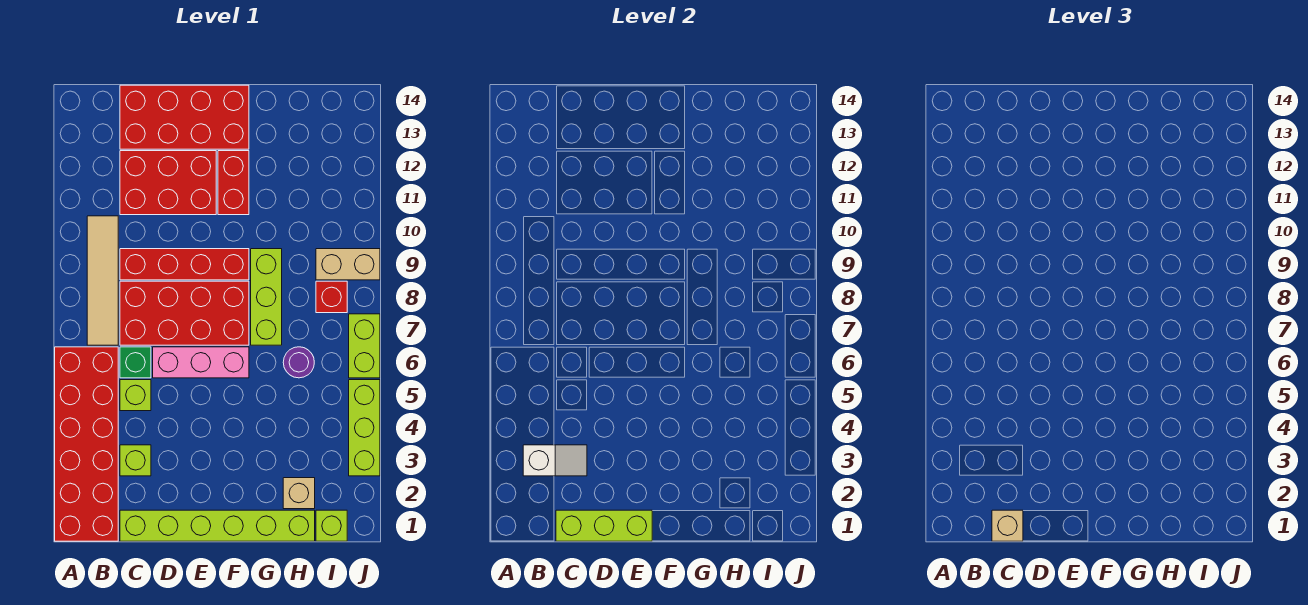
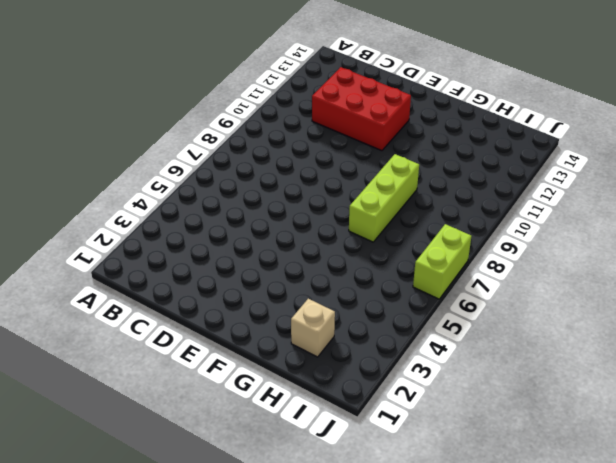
none -> red brick A1:B6 level 1
none -> tan tile B7:B10 level 1
none -> lime brick C1:H1 level 1

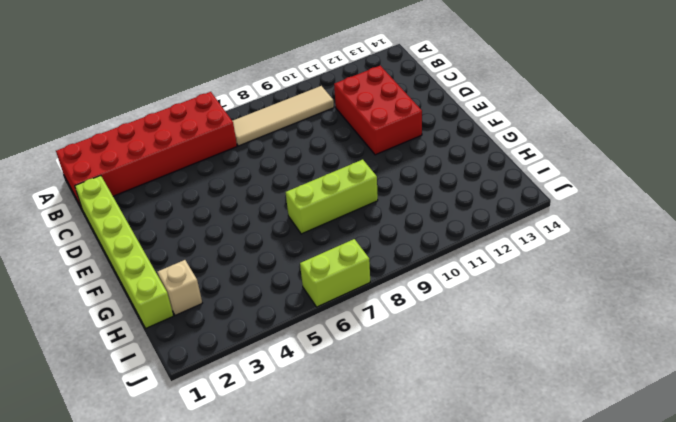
none -> lime brick C3 level 1
none -> lime brick C5 level 1
none -> green brick C6 level 1

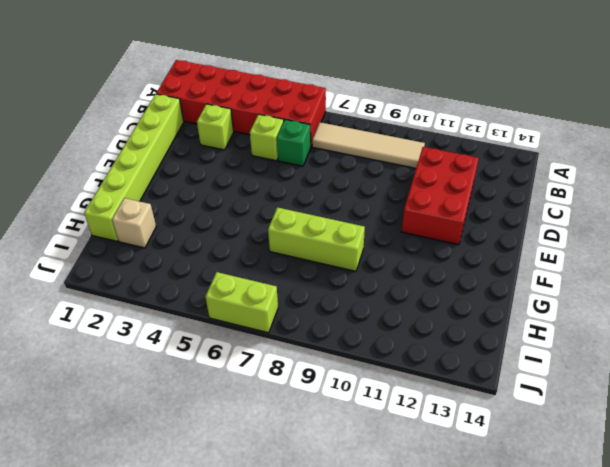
none -> red brick C7:F8 level 1
none -> red brick C9:F9 level 1
none -> red brick C13:F14 level 1

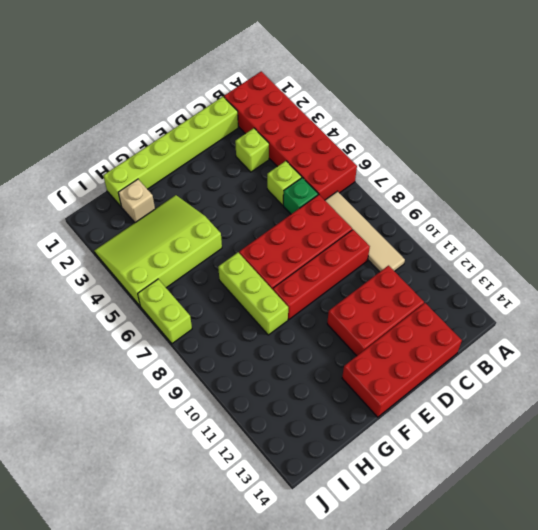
lime slope G3:J5 level 1 top 5 -> lime brick J3:J5 level 1
none -> pink brick D6:F6 level 1
none -> red brick F11:F12 level 1
none -> purple round brick H6 level 1

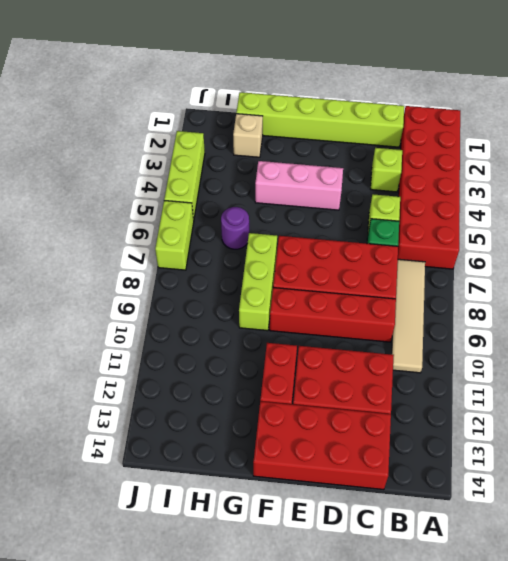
pink brick E4:G4 level 1 -> pink brick D6:F6 level 1
none -> lime brick I1 level 1
none -> red brick I8 level 1
none -> tan brick I9:J9 level 1

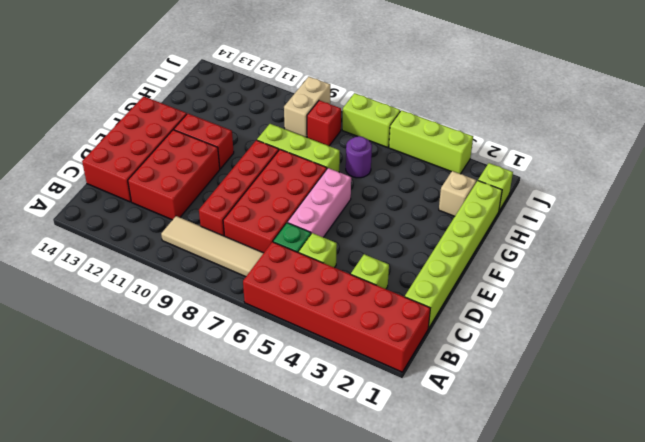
none -> white slope B3:C3 level 2 top B
none -> lime brick C1:E1 level 2
none -> tan brick C1 level 3

